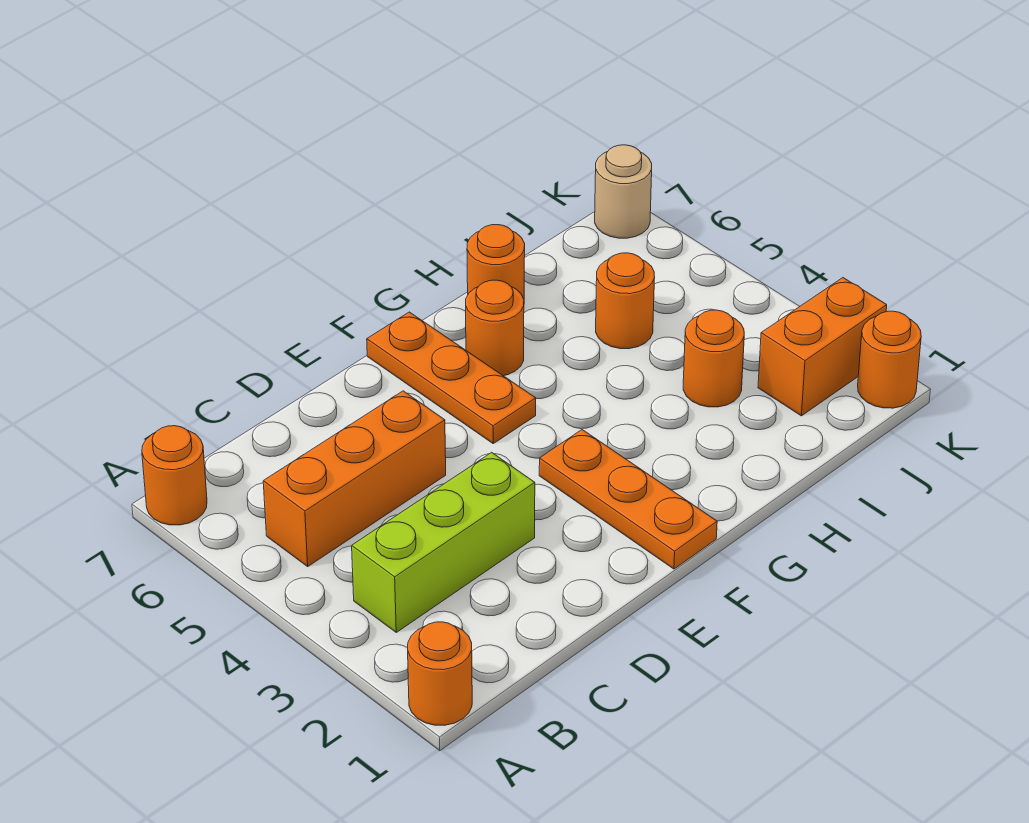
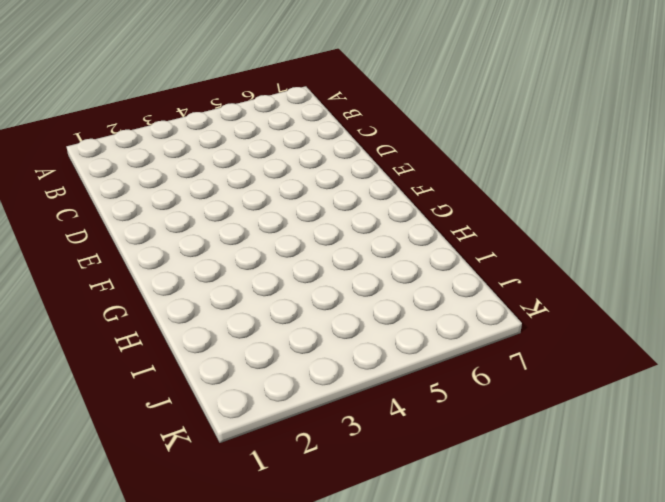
none -> orange round brick A1 level 1
none -> orange round brick A7 level 1
none -> lime brick B3:D3 level 1

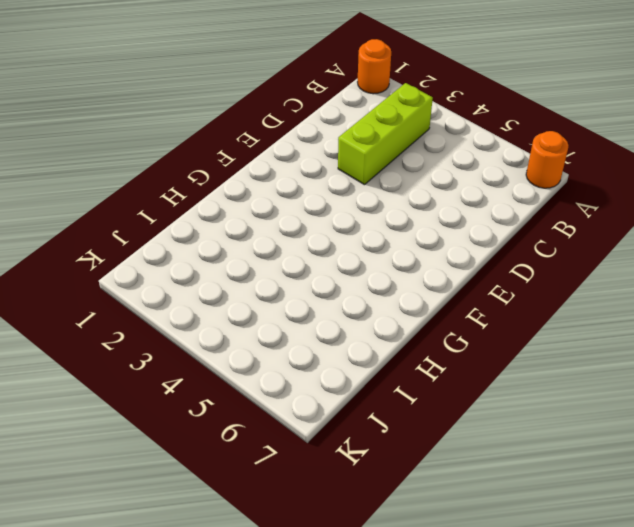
none -> orange brick B5:D5 level 1
none -> orange plate F1:F3 level 1
none -> orange plate F5:F7 level 1

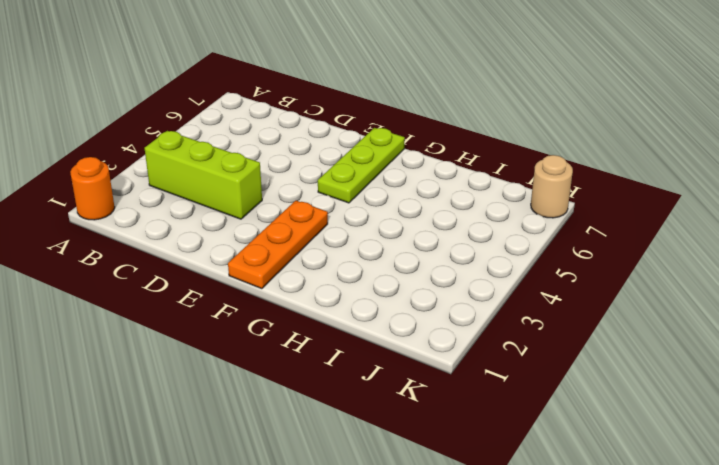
lime plate F5:F7 level 1 -> orange plate F5:F7 level 1
none -> orange round brick A7 level 1
none -> orange brick B5:D5 level 1
none -> orange round brick G6 level 1

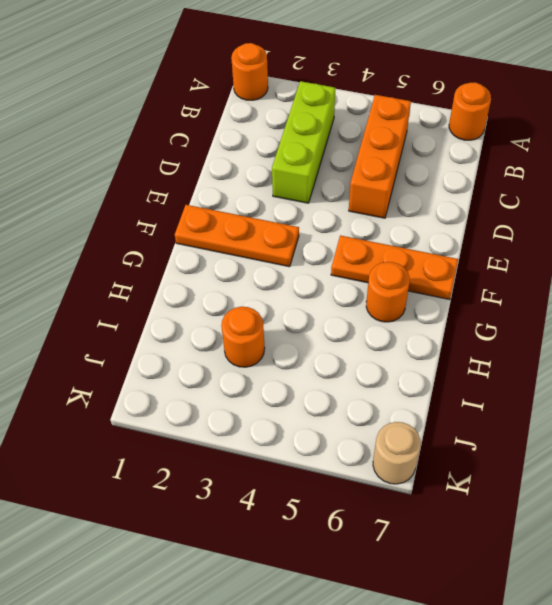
none -> orange round brick H7 level 1
none -> orange round brick I5 level 1
none -> orange brick J2:K2 level 1

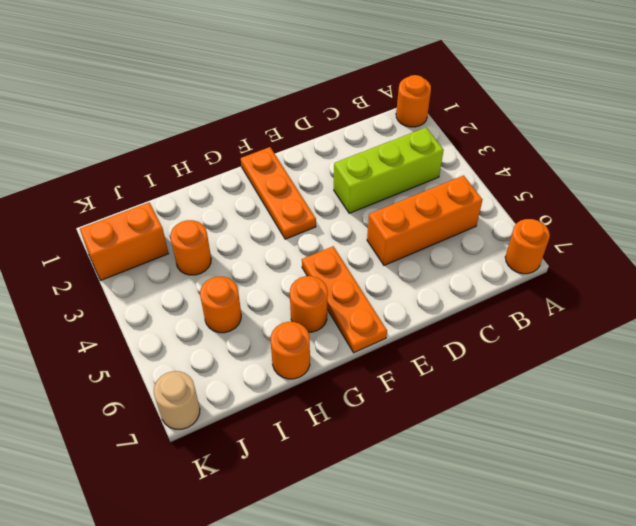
none -> orange round brick K1 level 1

